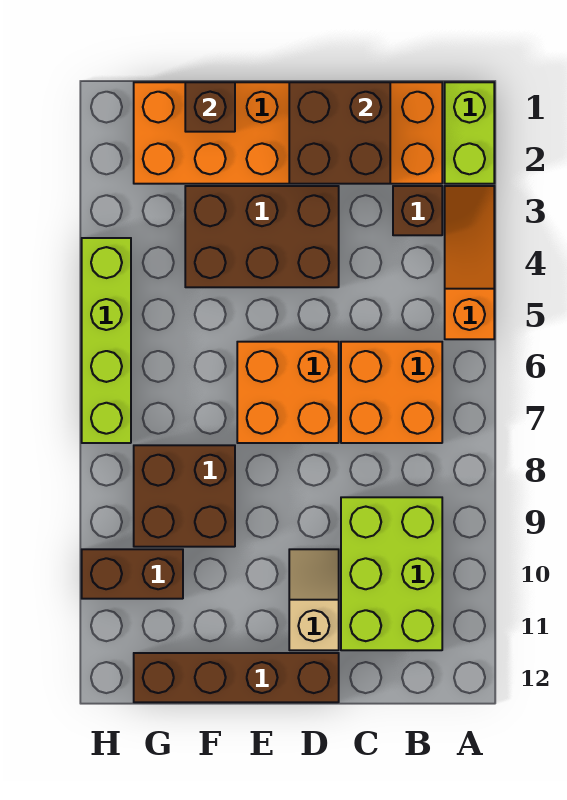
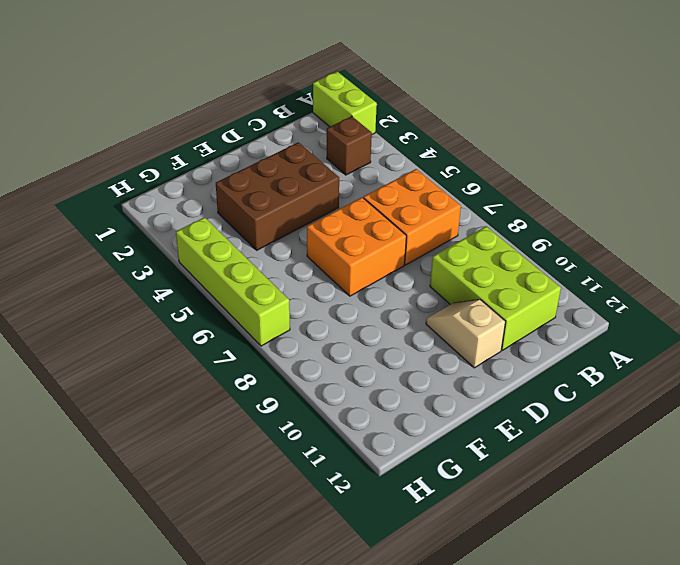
none -> orange slope A3:A5 level 1 top 5
none -> orange brick B1:G2 level 1
none -> brown brick D12:G12 level 1

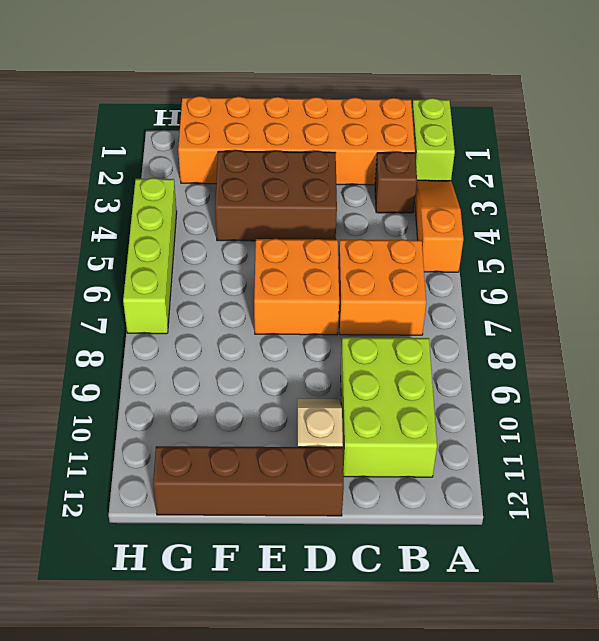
none -> brown brick F8:G9 level 1
none -> brown brick G10:H10 level 1
none -> brown brick C1:D2 level 2

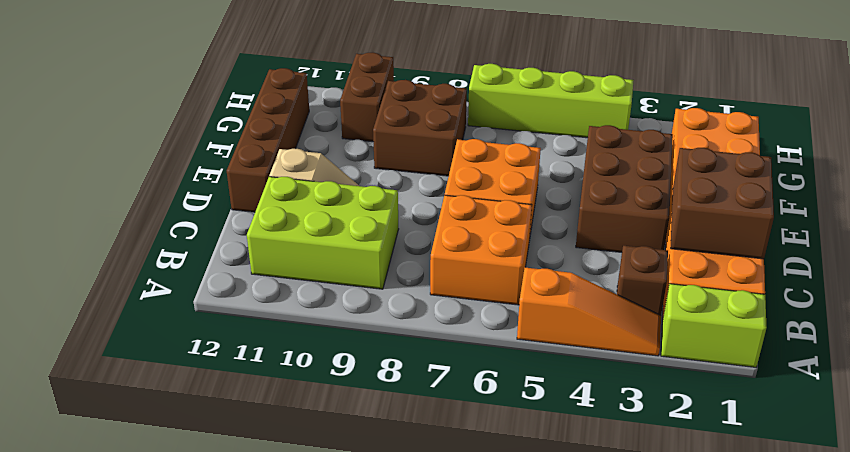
none -> brown brick F1 level 2

